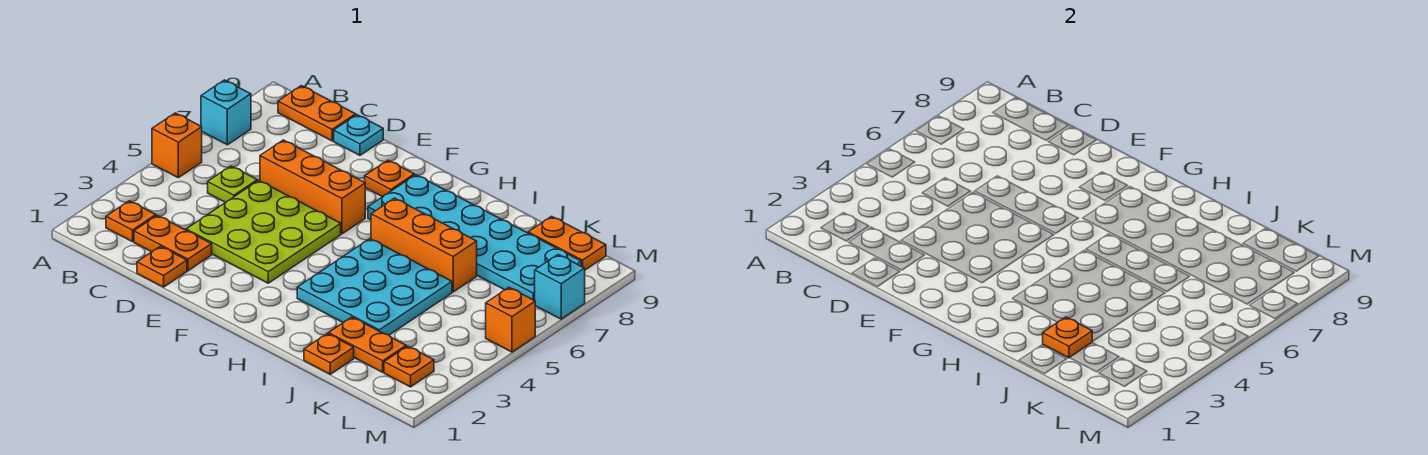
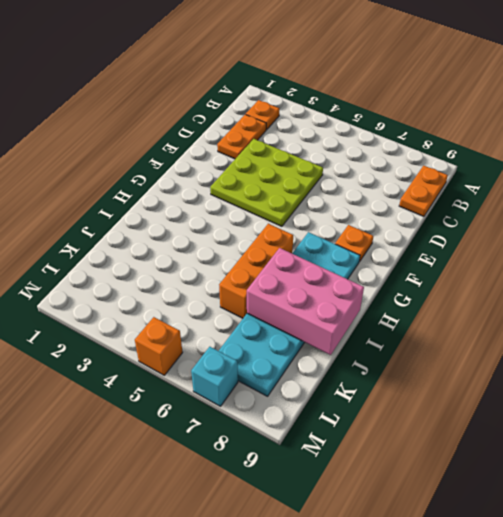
pink brick I7:J9 level 2 -> none
none -> orange brick A5 level 1
none -> cyan brick A7 level 1
none -> lime plate C5 level 1

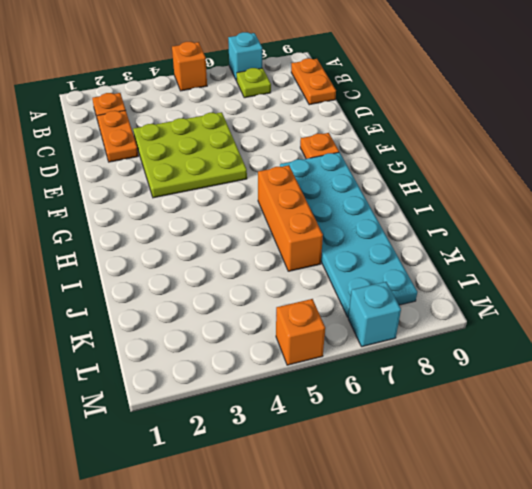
lime plate B7 level 1 -> lime plate C5 level 1
none -> orange plate D1 level 1
none -> orange brick D6:F6 level 1
none -> cyan plate D9 level 1

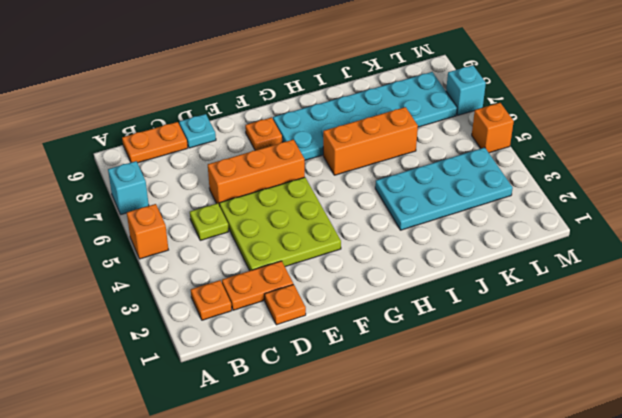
cyan plate I3:L4 level 1 -> cyan plate H3:J5 level 1
none -> orange plate J1 level 1
none -> orange plate J2:K2 level 1
none -> orange plate K9:L9 level 1

